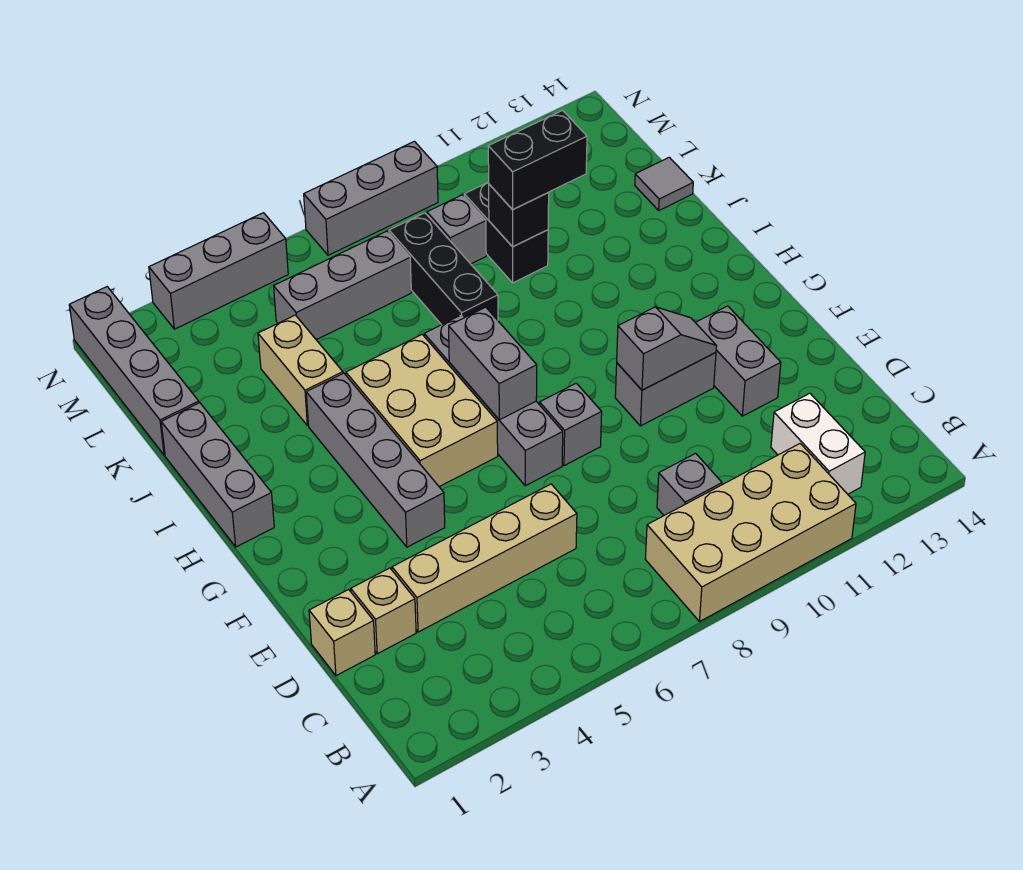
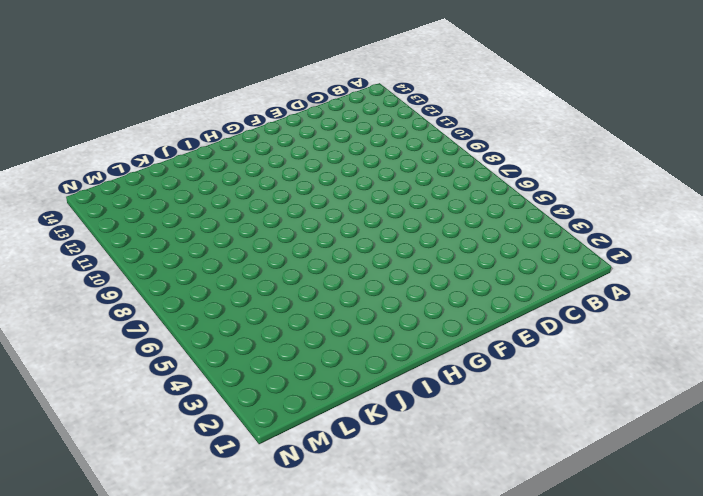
none -> tan brick A8:B11 level 1
none -> white brick B12:C12 level 1
none -> grey brick C9 level 1

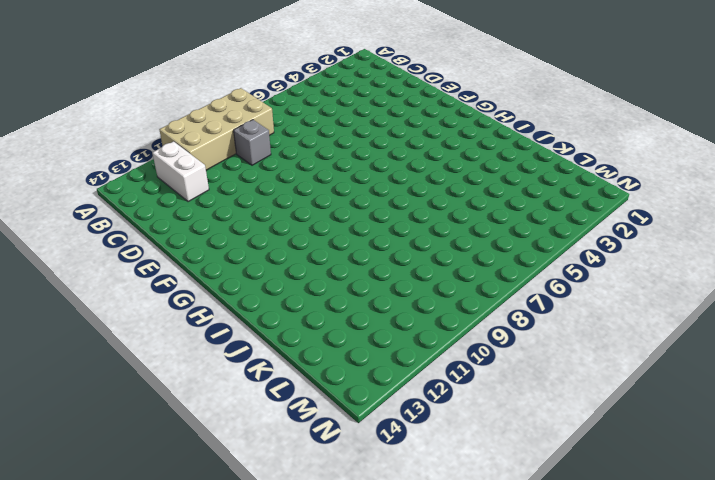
none -> tan brick D1 level 1
none -> tan brick D2 level 1
none -> tan brick D3:D6 level 1

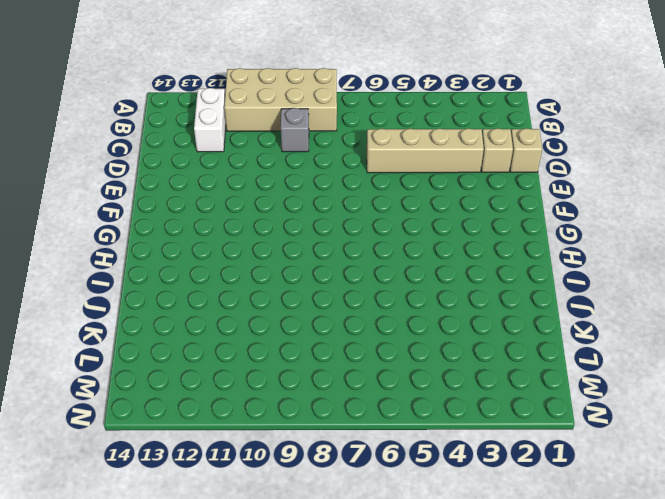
none -> grey brick E12:F12 level 1
none -> grey brick F4:I4 level 1
none -> grey brick F7:I7 level 1

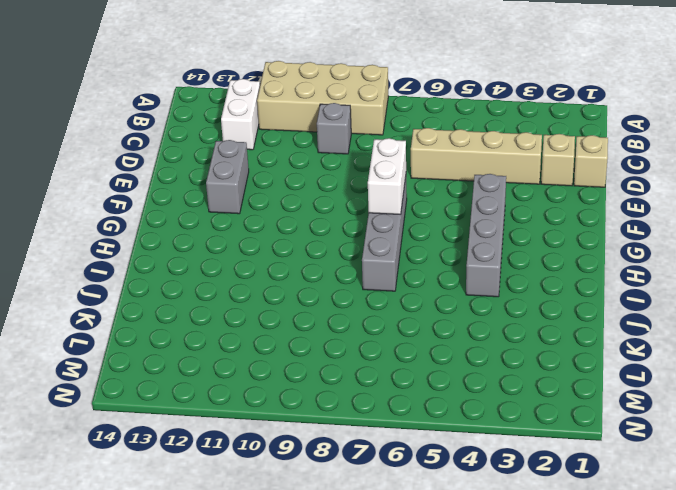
white brick F7:G7 level 2 -> grey brick G7:H7 level 2
none -> grey brick F8 level 1
none -> grey brick F10:F11 level 1
none -> tan brick G5:I6 level 1

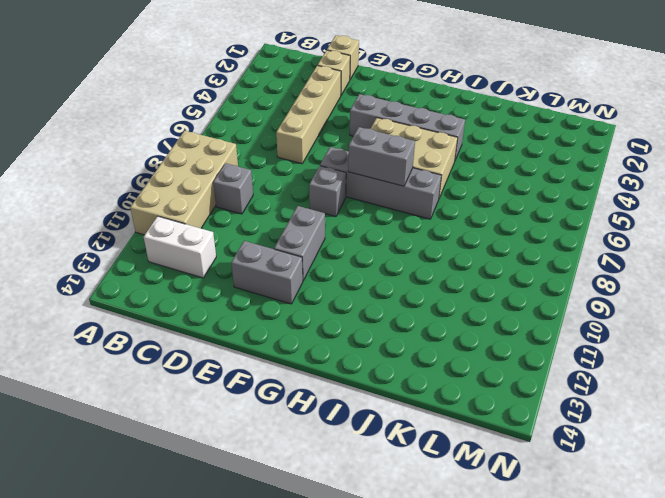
none -> grey brick H1:J1 level 1
none -> tan brick J4:K4 level 1
none -> black brick J8:L8 level 1

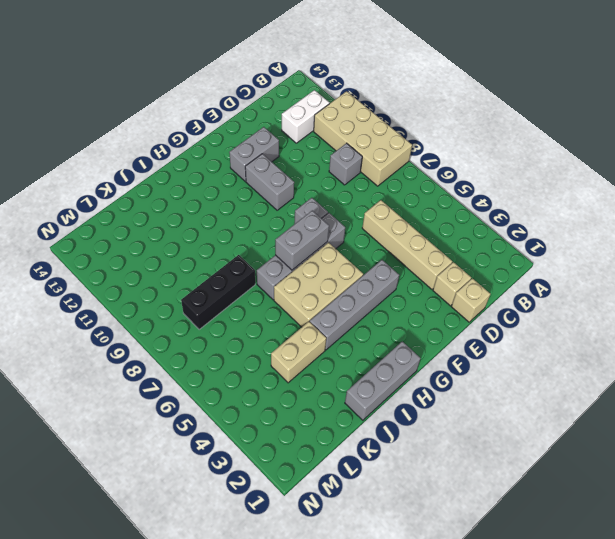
none -> grey brick K1:N1 level 1
none -> black brick K10:L10 level 1
none -> grey tile K14 level 1

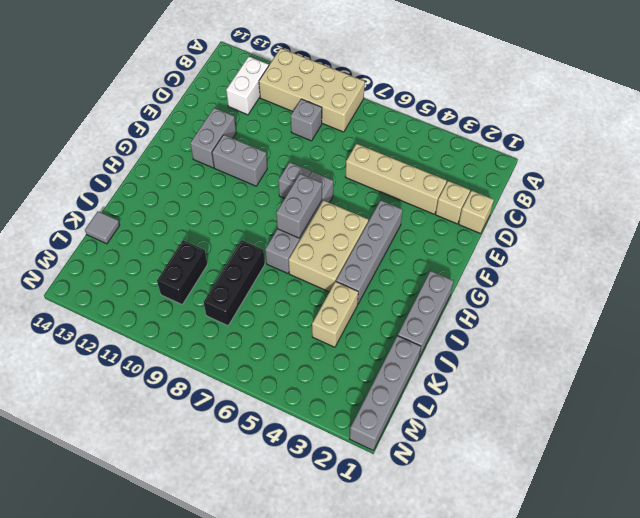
none -> grey brick L5:L7 level 1
none -> grey brick L9 level 1
none -> grey brick N3:N5 level 1

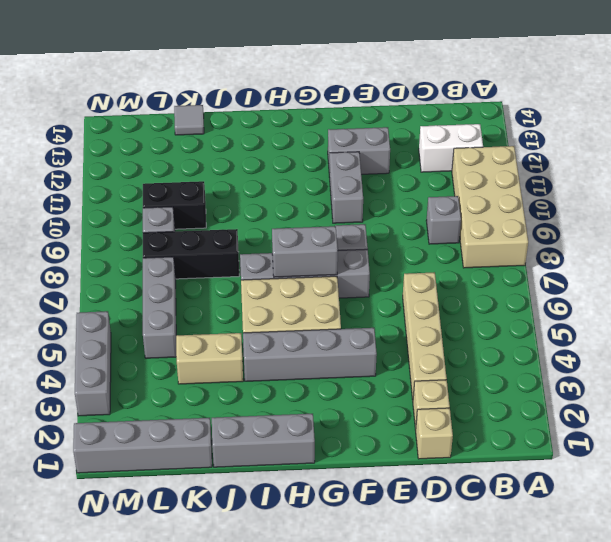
none -> grey brick N7:N9 level 1
none -> grey slope F10:F11 level 2 top 10
none -> black brick K10 level 2

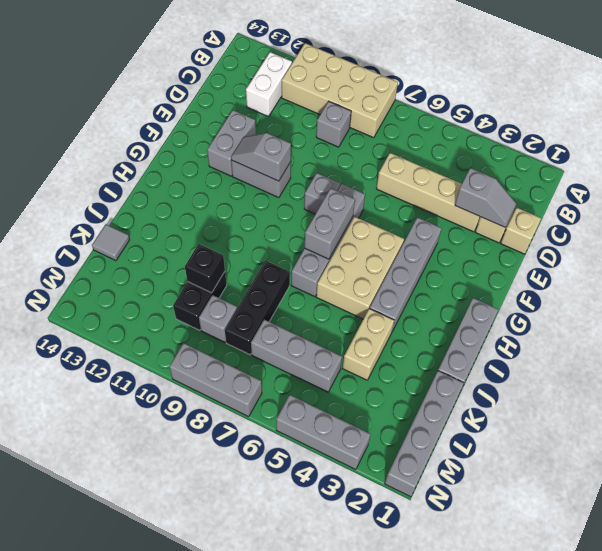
grey slope D2:D3 level 2 top 3 -> none
none -> black brick K10:K11 level 3

